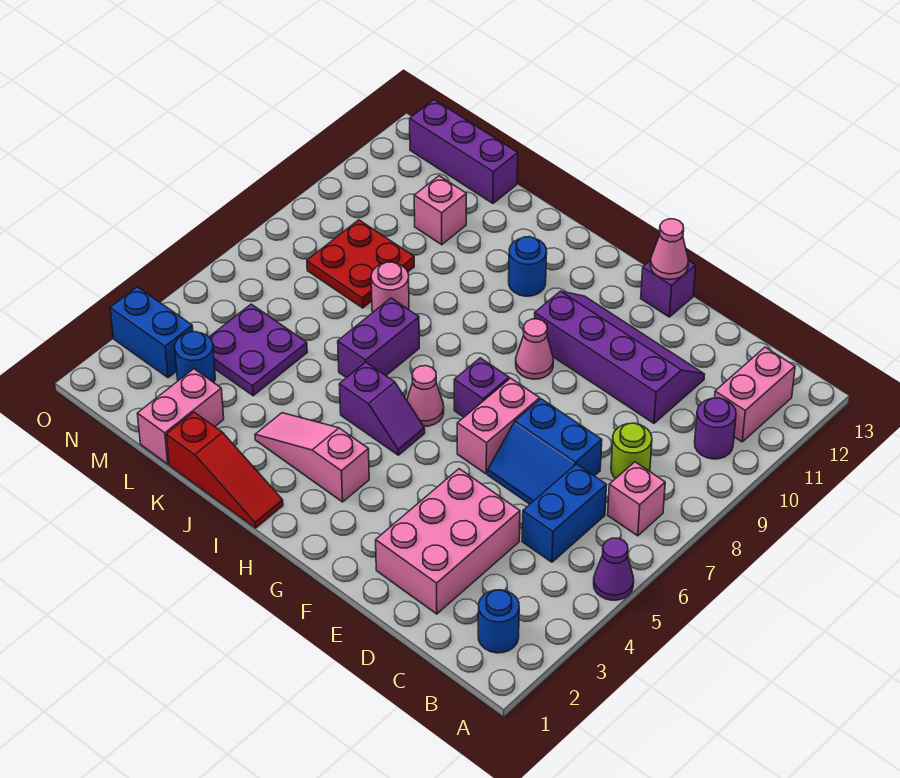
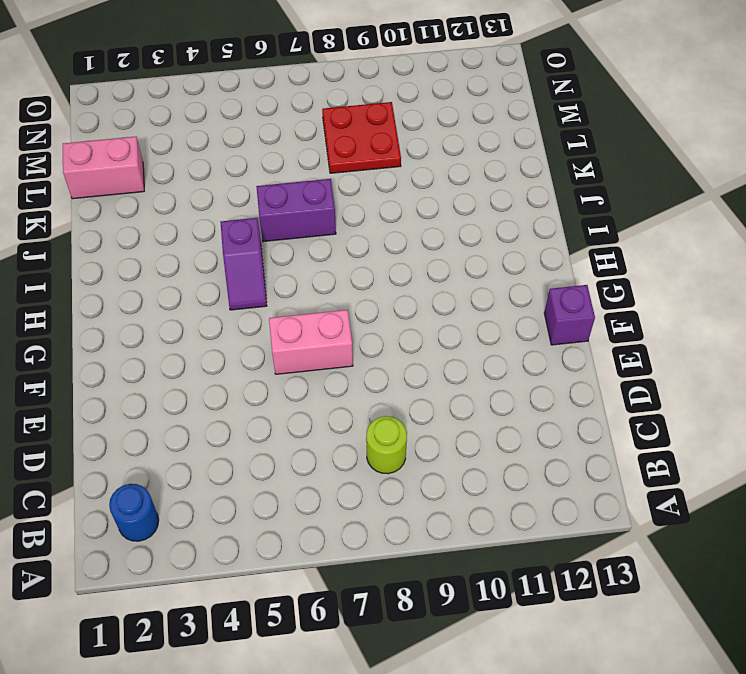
none -> purple cone A5 level 1
none -> pink brick B7 level 1
none -> purple round brick B10 level 1

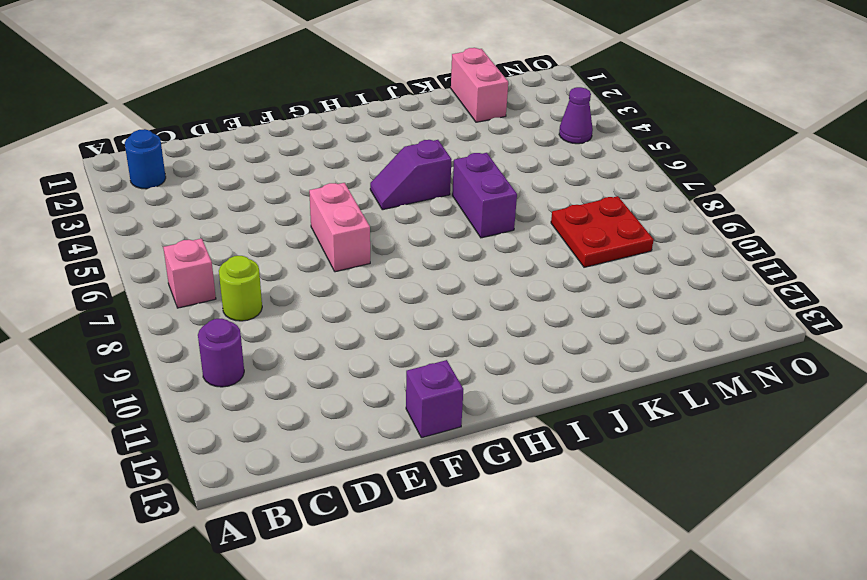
purple cone N4 level 1 -> purple cone A5 level 1
none -> pink brick B11:B12 level 1
none -> blue brick C5:C6 level 1
none -> pink brick D2:E4 level 1

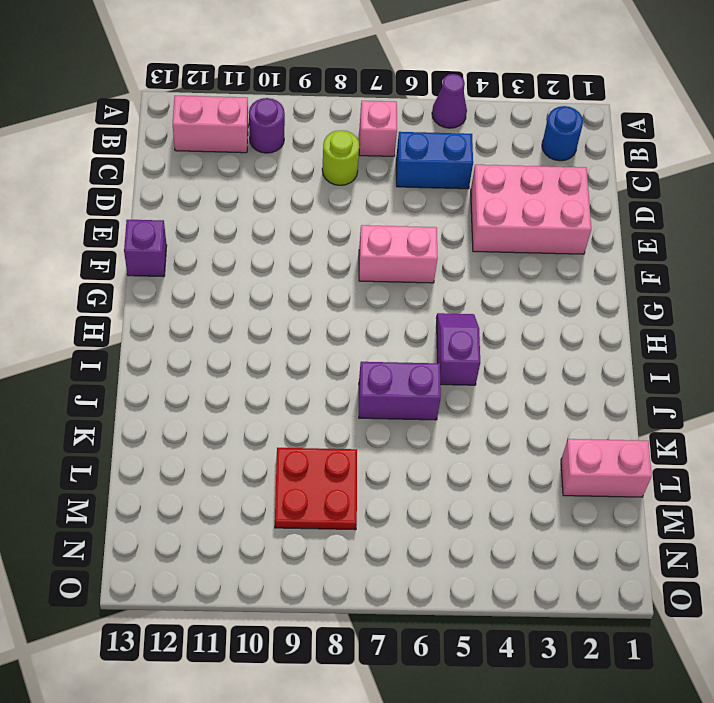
none -> blue slope D6:E7 level 1 top 7
none -> purple slope D10:G11 level 1 top 10
none -> purple brick G7 level 1

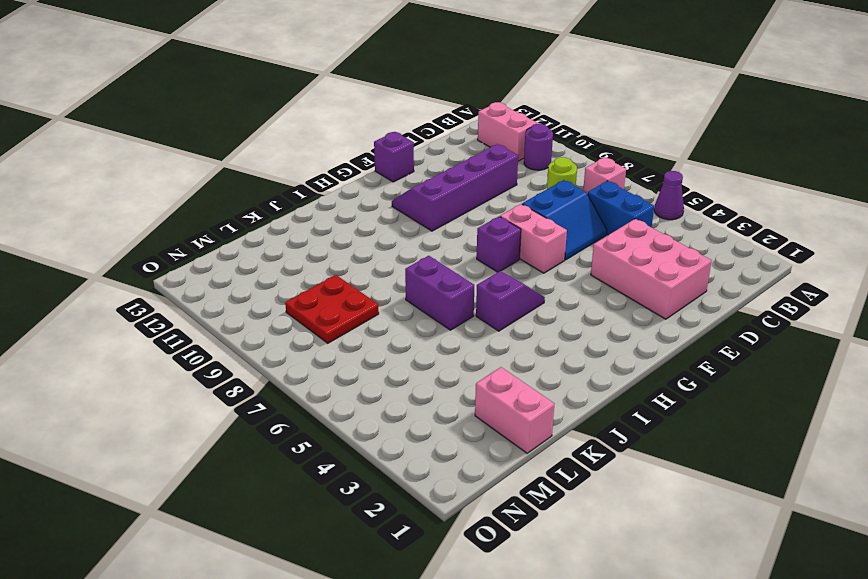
none -> blue round brick B2 level 1
none -> pink cone G9 level 1
none -> pink slope H3:J3 level 1 top H

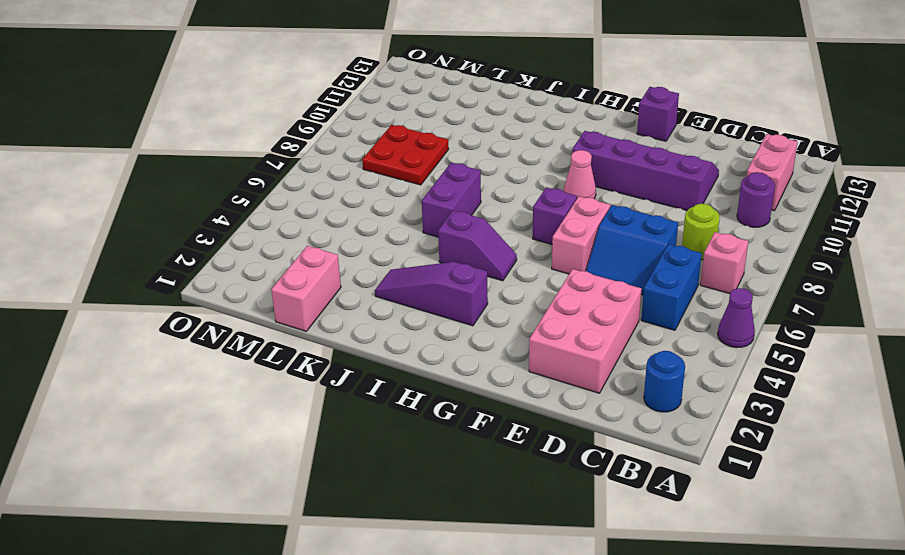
purple slope H3:J3 level 1 top H -> pink slope H3:J3 level 1 top H
none -> pink cone H6 level 1
none -> red slope I1:K1 level 1 top K
none -> blue round brick I11 level 1

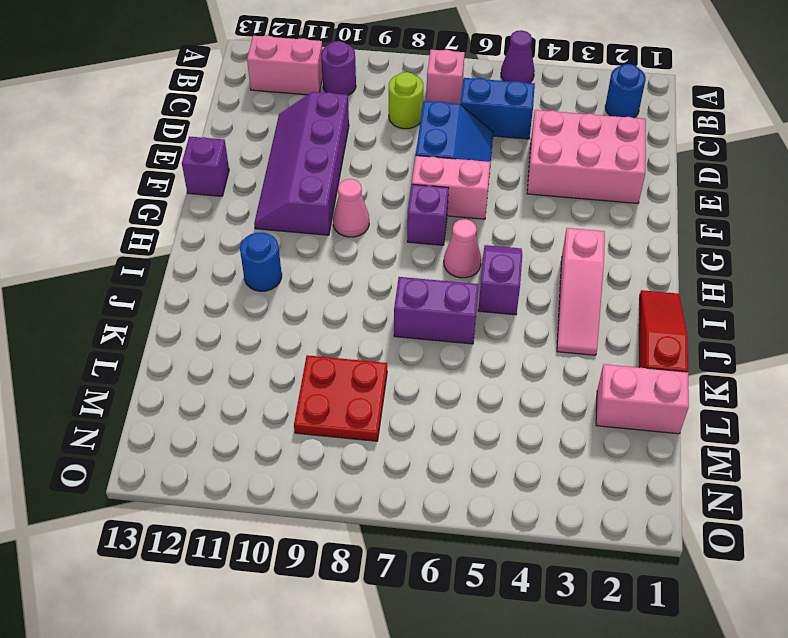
none -> pink round brick K8 level 1
none -> purple plate L4:M5 level 1
none -> pink brick L11 level 1

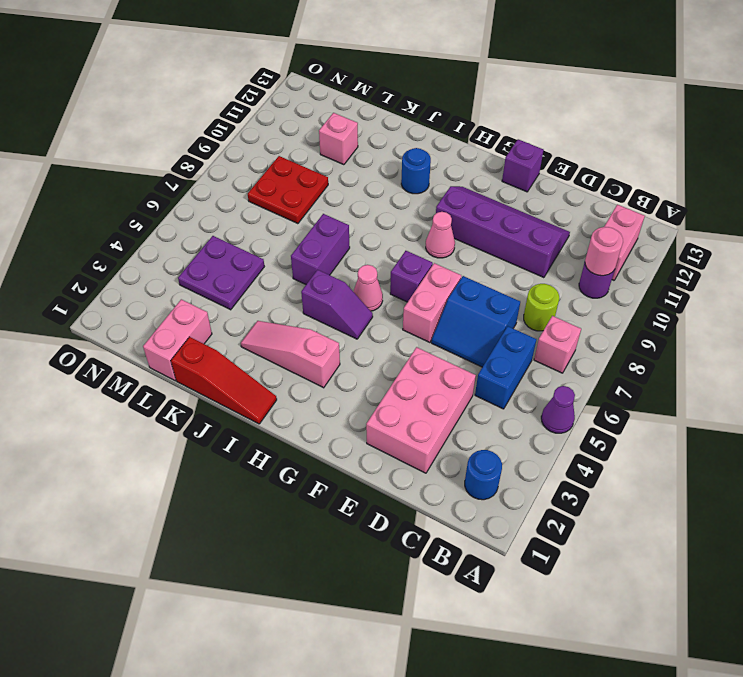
pink round brick B10 level 2 -> pink round brick K8 level 1
none -> purple brick L13:N13 level 1
none -> blue round brick M3 level 1
none -> blue brick N3:O3 level 1

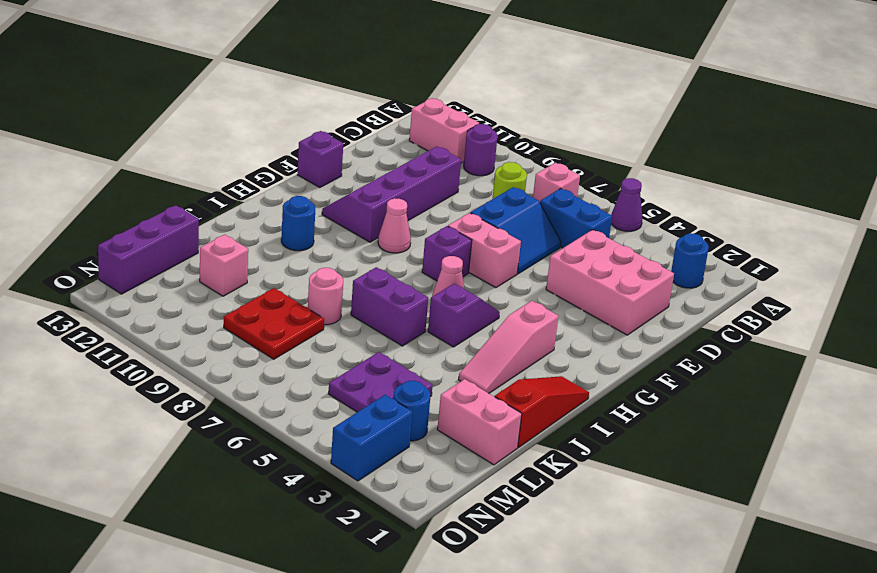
none -> pink cone F13 level 2

